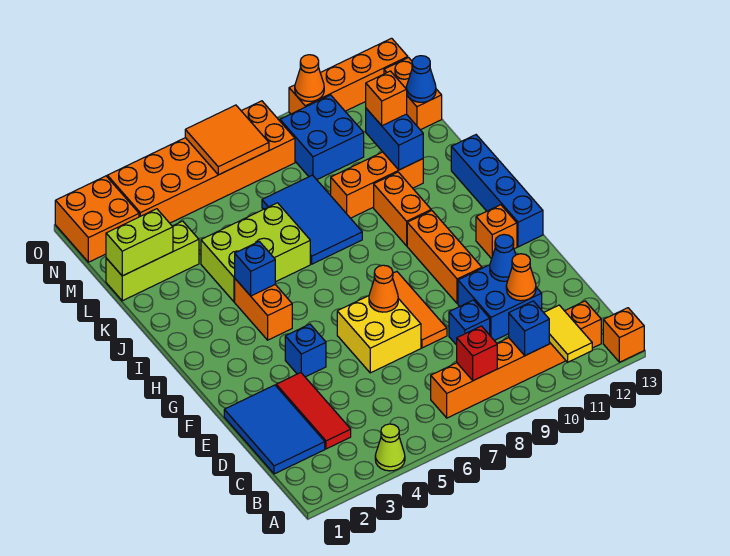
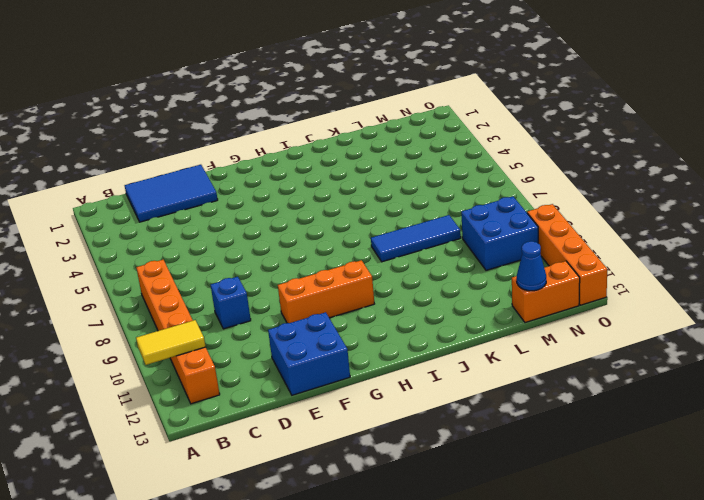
blue brick E12:F13 level 1 -> blue brick D10:E11 level 1
blue tile J8:L8 level 1 -> blue tile J7:L8 level 1
none -> lime cone A4 level 1
none -> orange brick A13 level 1
none -> red tile C3:E3 level 1
none -> yellow brick E6:F7 level 1

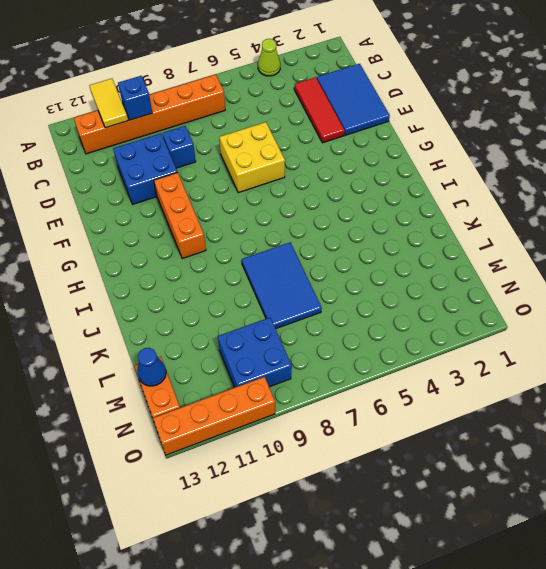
none -> orange brick A13 level 1
none -> orange tile E8:G8 level 1
none -> blue brick F4 level 1
none -> orange brick G12 level 1

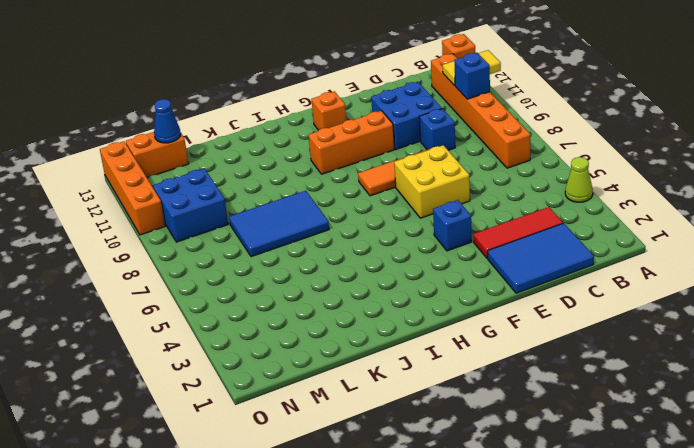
none -> blue brick G13:J13 level 1
none -> orange brick H4:I4 level 1
none -> orange brick I10:J10 level 1
none -> lime brick J4:K6 level 1

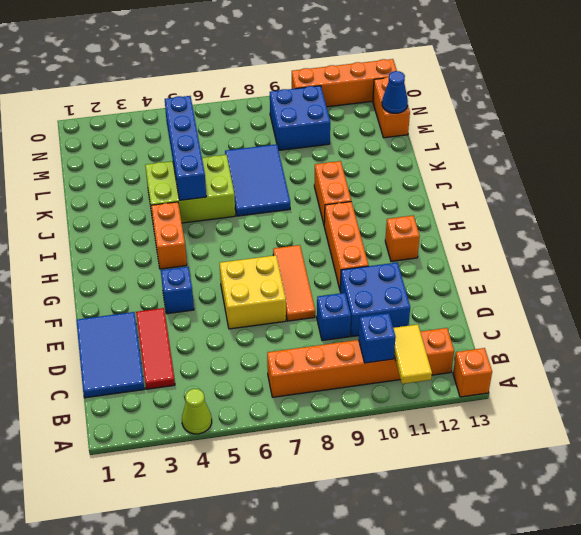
blue brick J5:M5 level 2 -> blue brick G13:J13 level 1
none -> orange brick K9:K11 level 1
none -> lime brick L1:L3 level 1
none -> orange brick N1:O2 level 1
none -> orange brick N3:O8 level 1

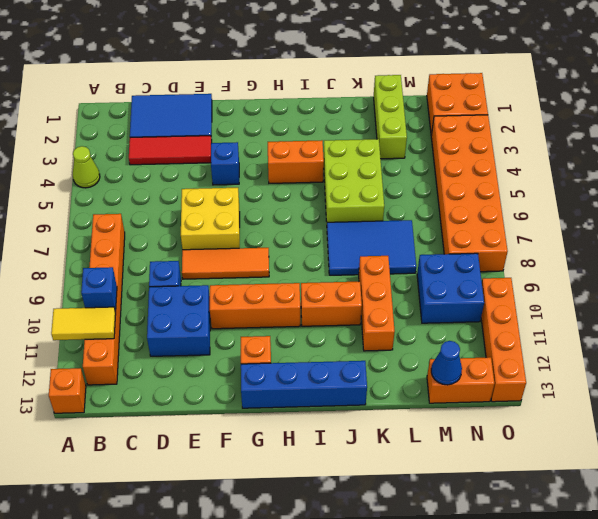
none -> red brick B8 level 2
none -> orange cone D11 level 2
none -> blue cone E11 level 2
none -> orange cone F7 level 2

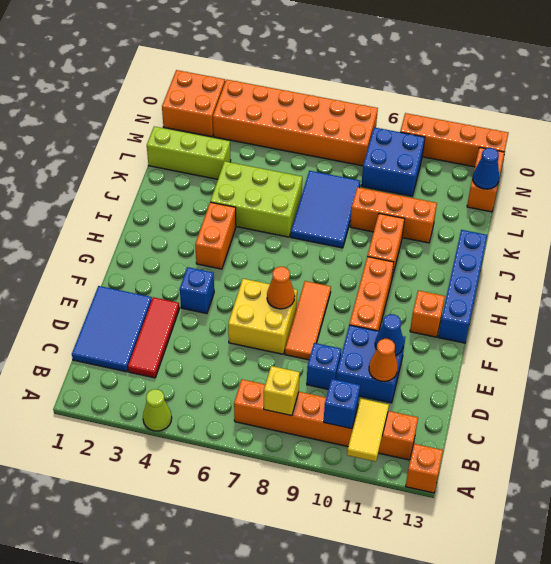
yellow brick B8 level 2 -> red brick B8 level 2
none -> blue brick I4 level 2
none -> blue brick K11:L11 level 2
none -> lime brick L1:L2 level 2
none -> orange tile N6:O7 level 2

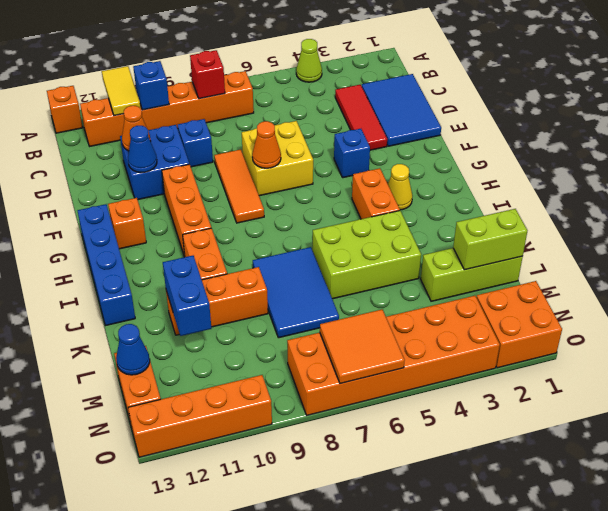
yellow cone H3 level 1 -> none
none -> blue brick M9:N10 level 1
none -> blue brick I4 level 2
none -> orange cone O10 level 2
none -> orange brick L11 level 3

